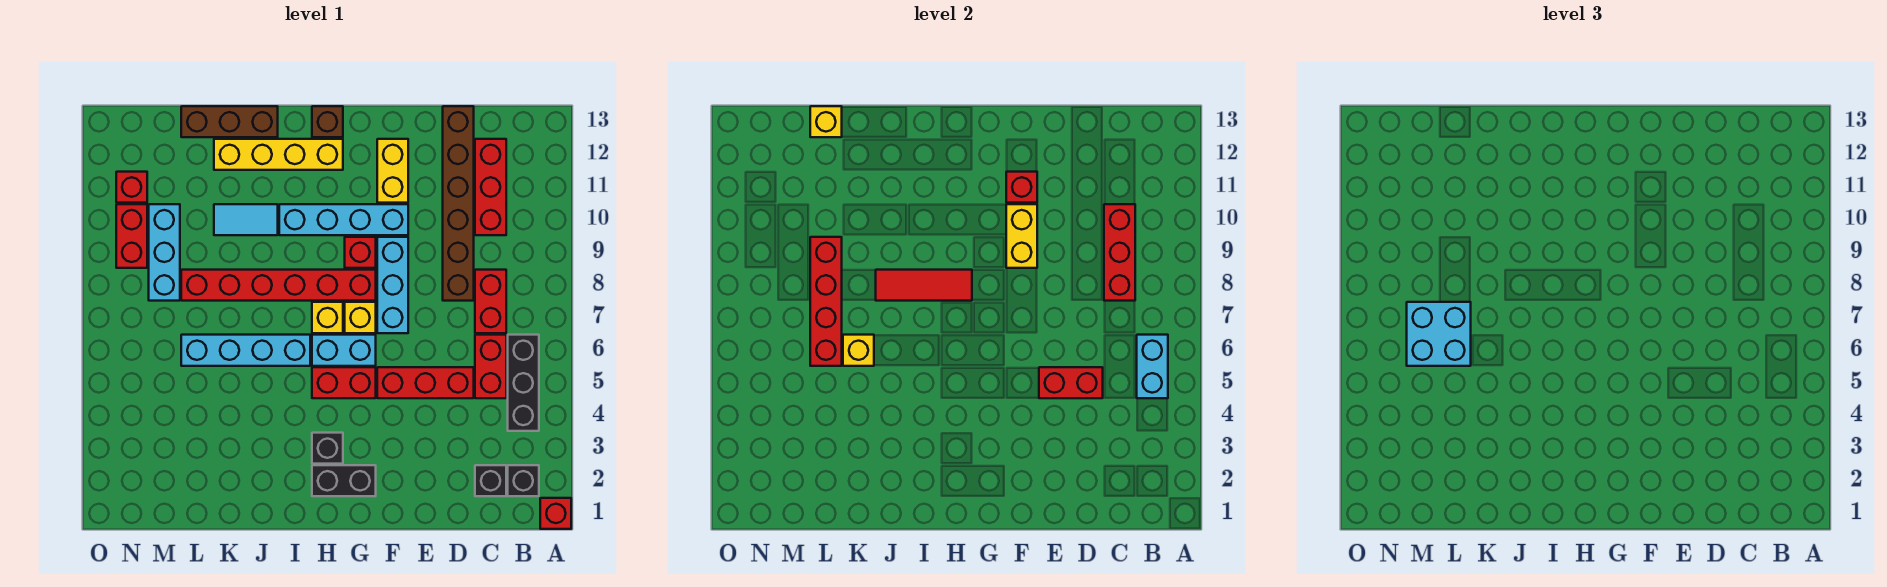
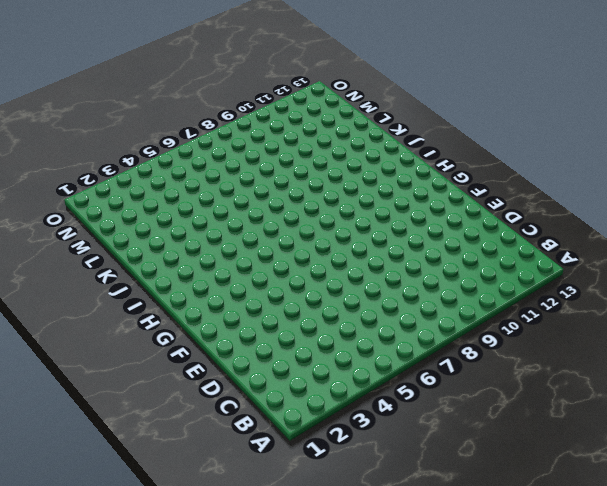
none -> red brick A1 level 1
none -> black brick B2 level 1
none -> black brick B4:B6 level 1
none -> black brick C2 level 1

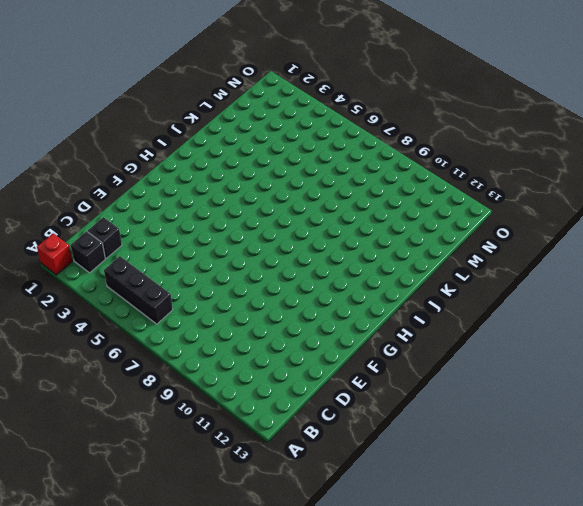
none -> red brick C5:C6 level 1
none -> red brick C7:C8 level 1
none -> red brick C10:C12 level 1
none -> red brick D5:F5 level 1

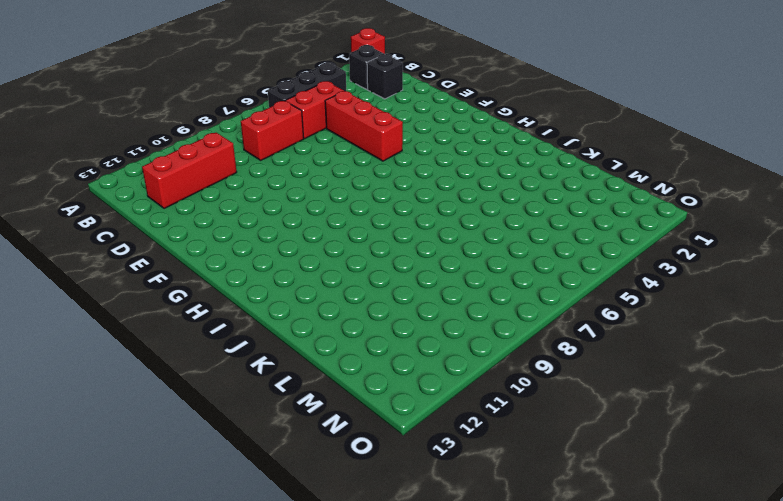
none -> brown brick D8:D13 level 1
none -> cyan brick F7:F9 level 1
none -> cyan brick F10:I10 level 1
none -> yellow brick F11:F12 level 1

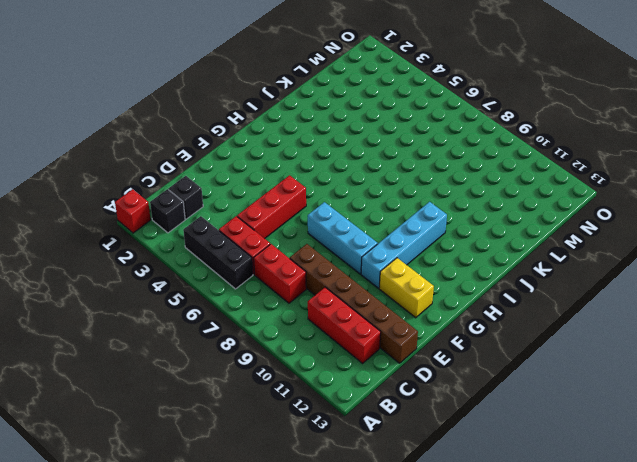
none -> black brick G2:H2 level 1
none -> red brick G5:H5 level 1
none -> cyan brick G6:H6 level 1
none -> yellow brick G7 level 1

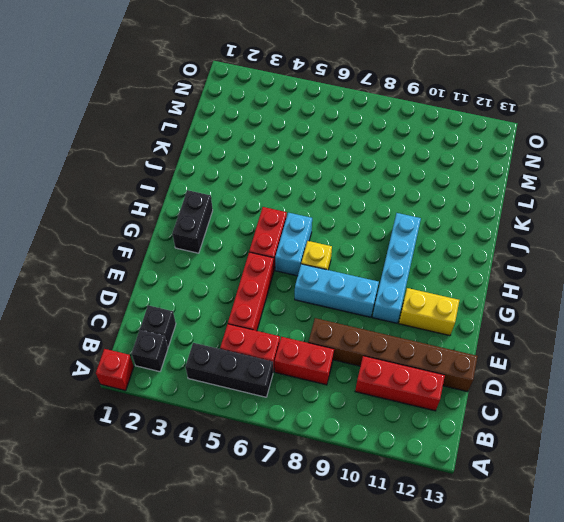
none -> red brick G8:L8 level 1
none -> red brick G9 level 1
none -> black brick H3 level 1
none -> yellow brick H7 level 1

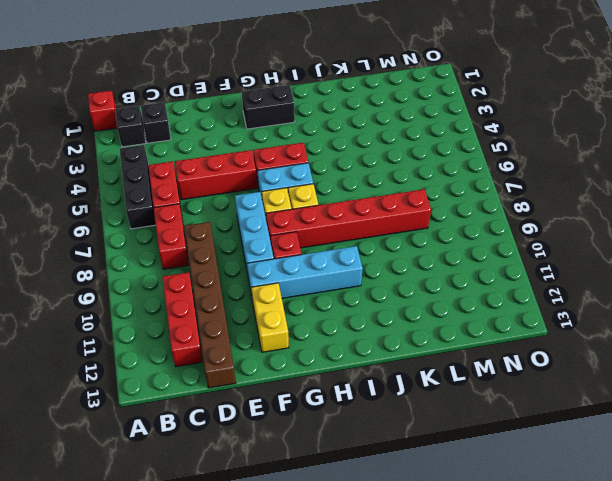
none -> black brick H3 level 1
none -> yellow brick H12:K12 level 1
none -> brown brick H13 level 1
none -> cyan brick I6:L6 level 1

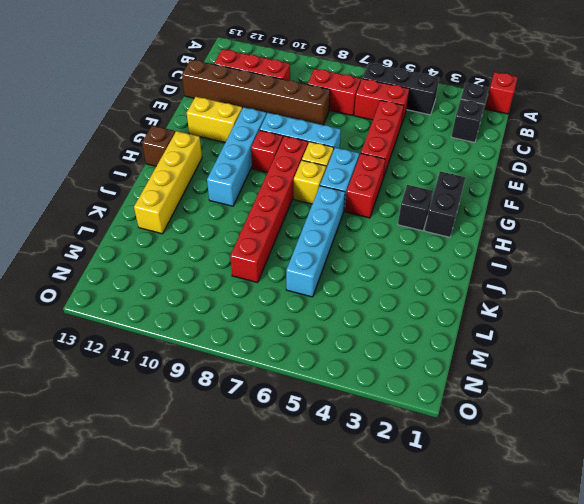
none -> cyan tile J10:K10 level 1
none -> brown brick J13:L13 level 1
none -> cyan brick M8:M10 level 1
none -> red brick N9:N10 level 1

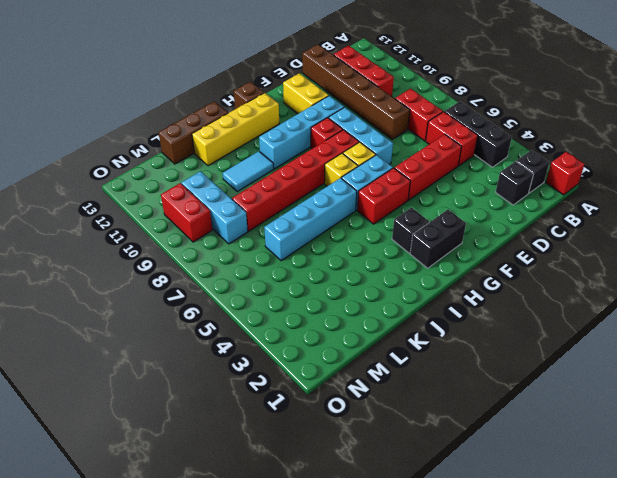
none -> red brick N11 level 1
none -> cyan brick B5:B6 level 2
none -> red brick C8:C10 level 2
none -> red brick D5:E5 level 2

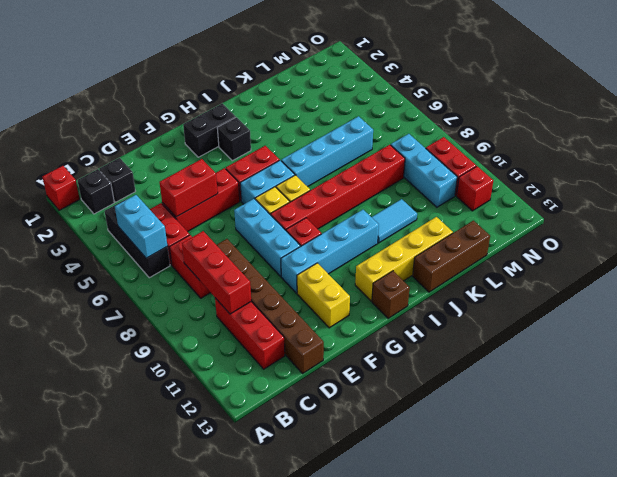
none -> yellow brick F9:F10 level 2
none -> red brick F11 level 2
none -> red tile H8:J8 level 2
none -> yellow brick K6 level 2

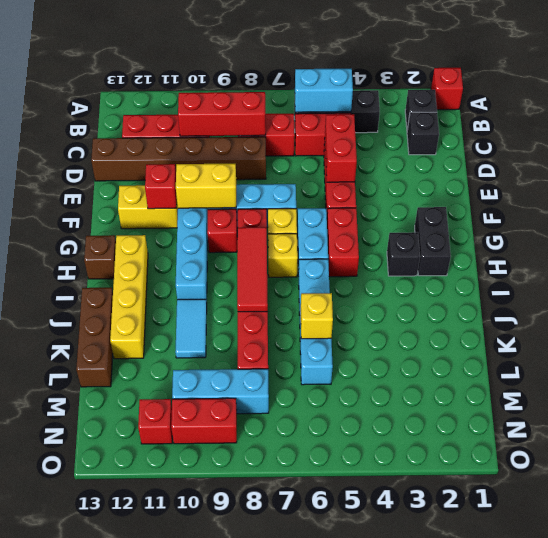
none -> red brick L6:L9 level 2
none -> yellow brick L13 level 2
none -> cyan brick L6:M7 level 3

